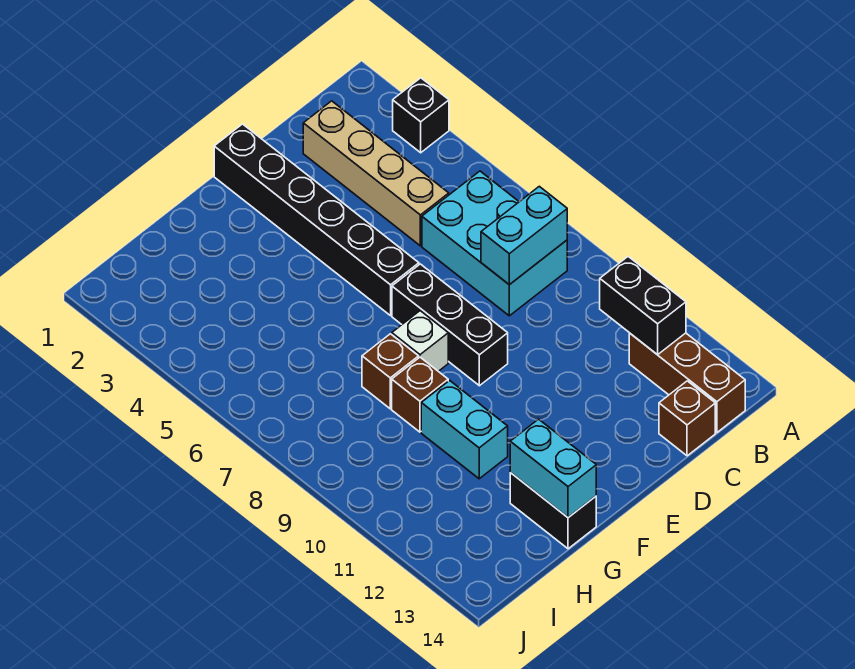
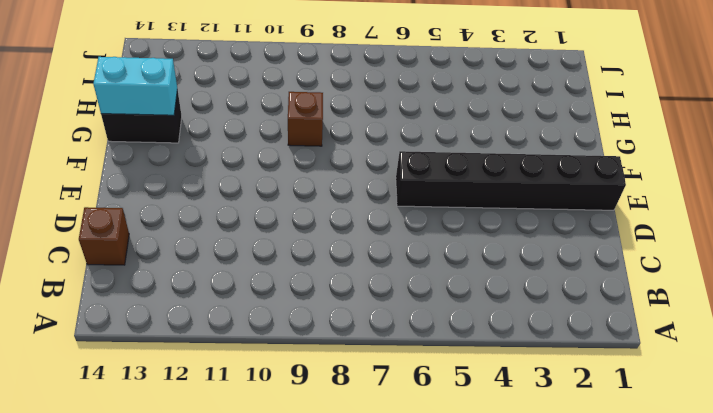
none -> black brick A3 level 1
none -> cyan brick B6:C8 level 1
none -> brown brick B12:B14 level 1

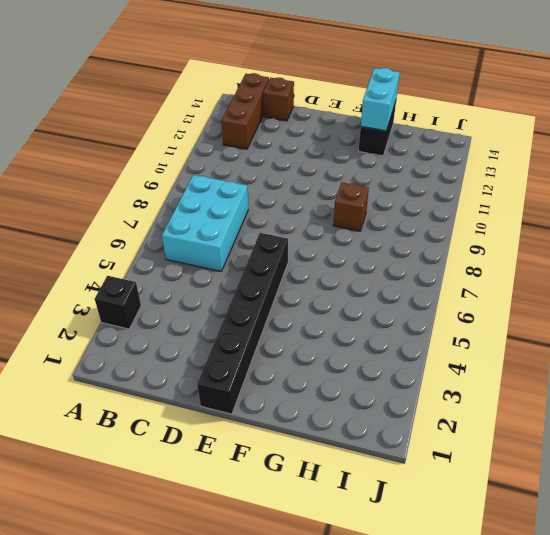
none -> tan brick C2:C5 level 1
none -> black brick E7:E9 level 1
none -> white brick F8 level 1

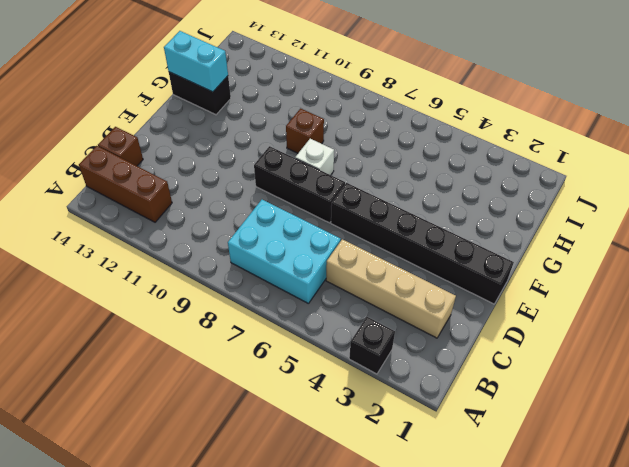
none -> brown brick G8 level 1
none -> cyan brick G10:G11 level 1
none -> cyan brick B8:C8 level 2

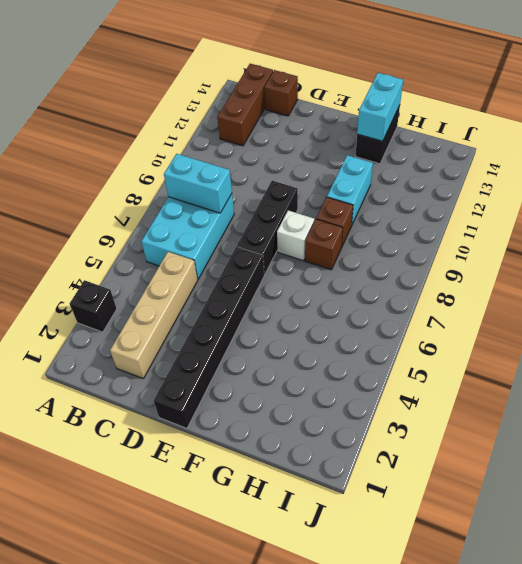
none -> black brick B11:B12 level 2

